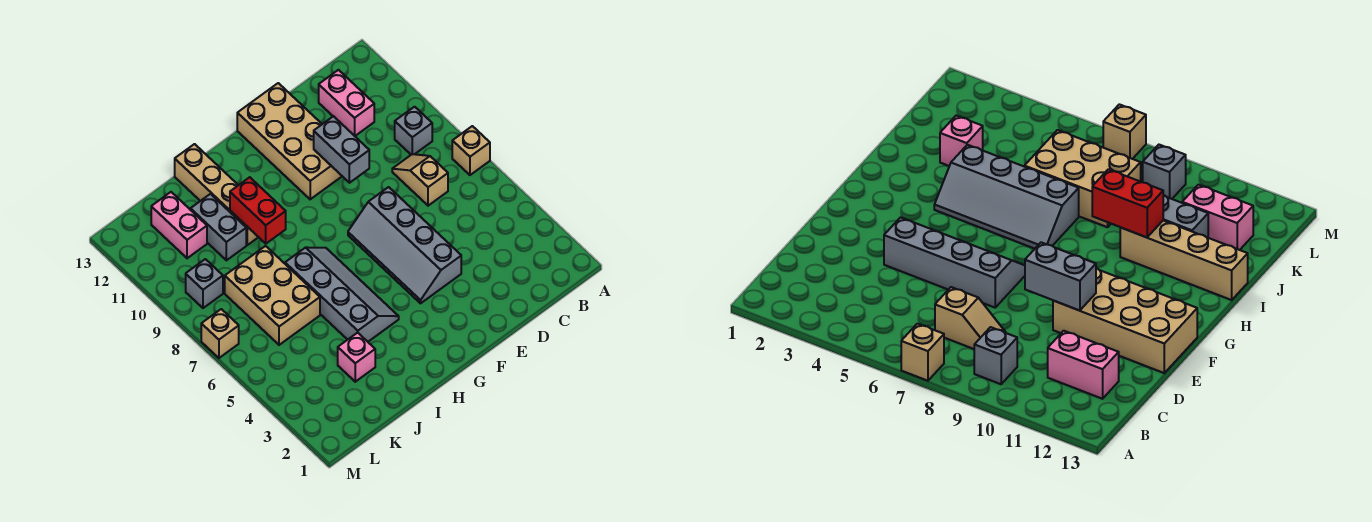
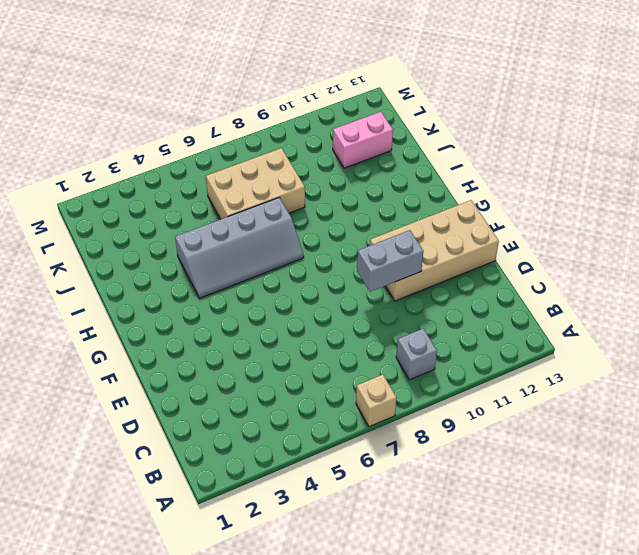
none -> tan slope C7:C8 level 1 top 7
none -> pink brick C11:C12 level 1
none -> grey slope E4:F7 level 1 top E

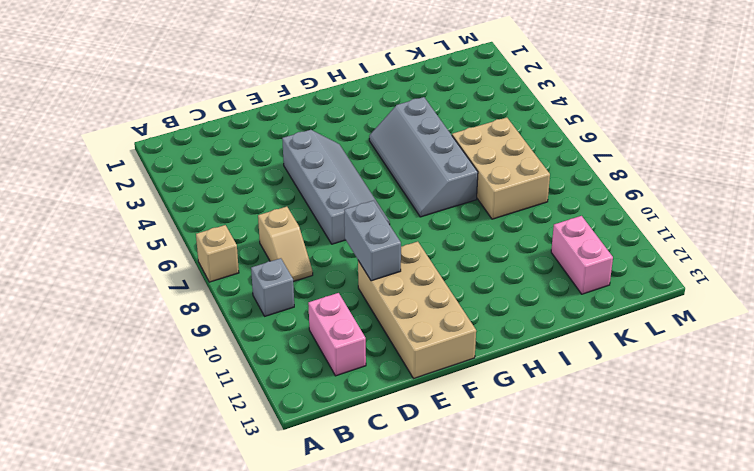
none -> tan brick I10:I13 level 1
none -> pink brick J3 level 1
none -> grey brick J10:J11 level 1

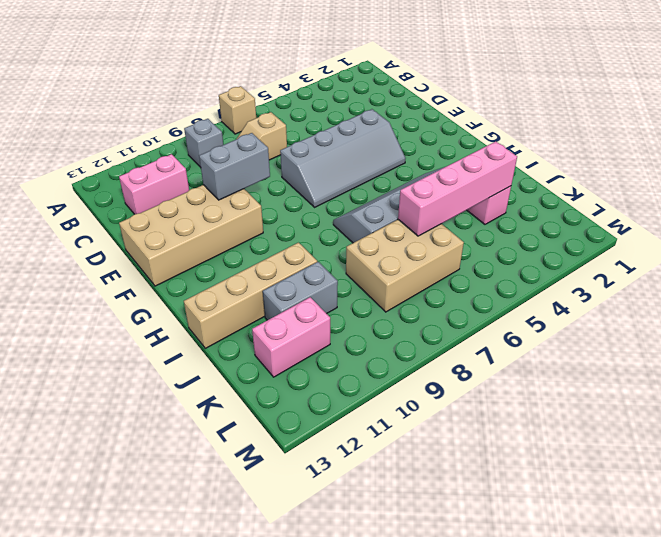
pink brick J3:J6 level 2 -> none
none -> grey brick L9 level 1
none -> tan brick M7 level 1
none -> red brick I9:I10 level 2

